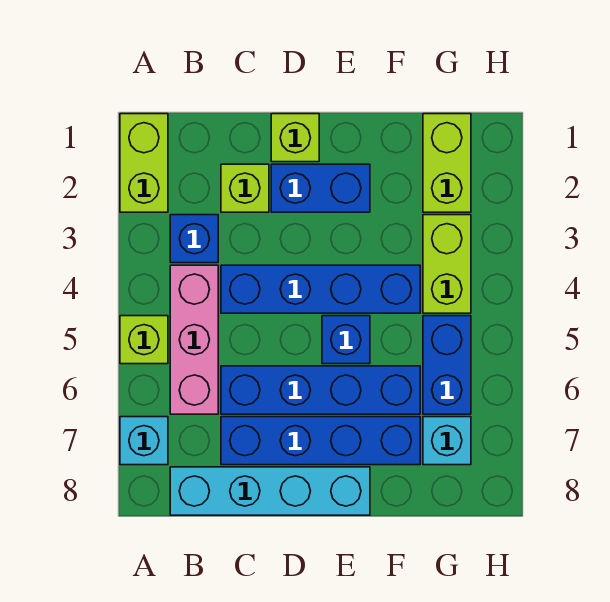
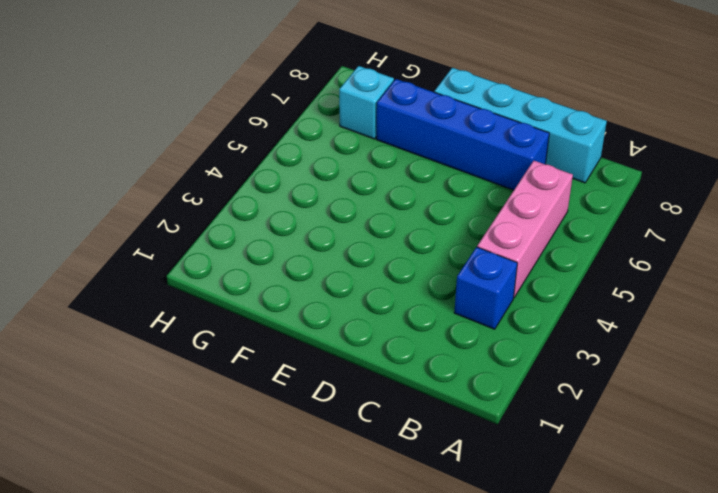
none -> lime brick A1:A2 level 1
none -> lime brick A5 level 1
none -> cyan brick A7 level 1

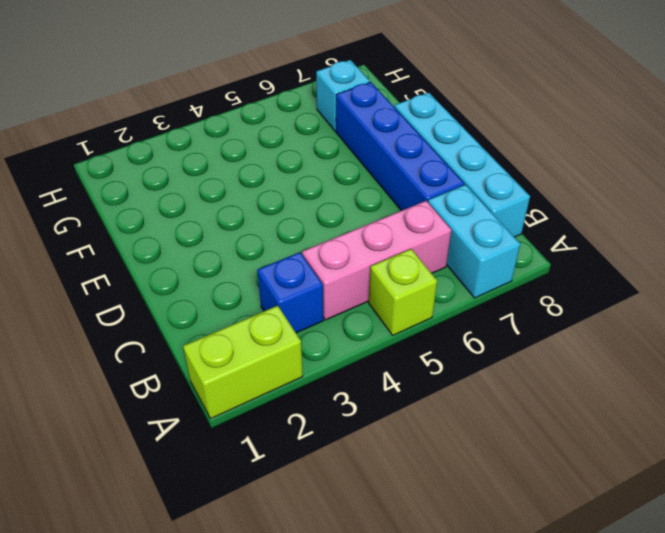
cyan brick A7:B7 level 1 -> cyan brick A7 level 1
none -> lime brick C2 level 1
none -> blue brick C4:F4 level 1
none -> blue brick C6:F6 level 1

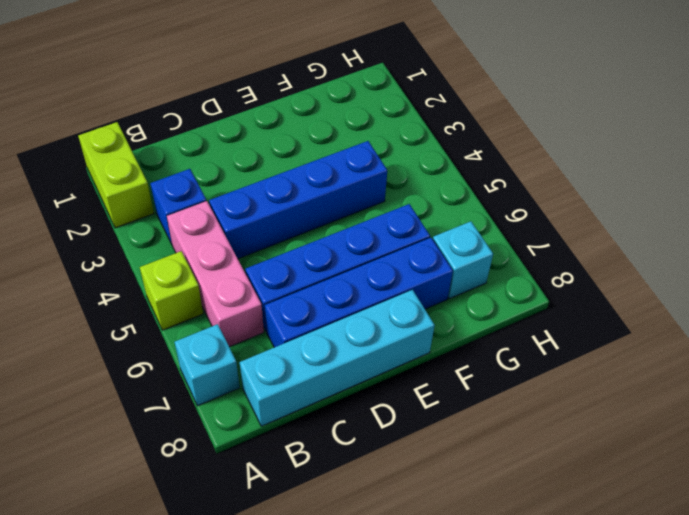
none -> lime brick C2 level 1
none -> lime brick D1 level 1
none -> blue brick D2:E2 level 1

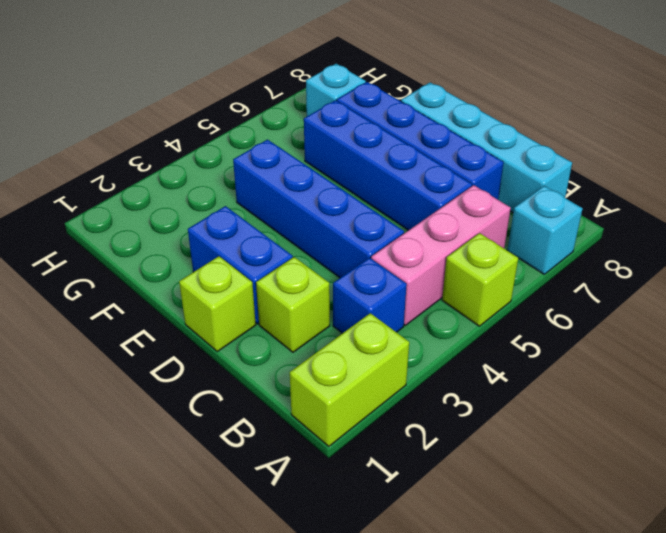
none -> blue brick E5 level 1
none -> lime brick G1:G2 level 1
none -> lime brick G3:G4 level 1

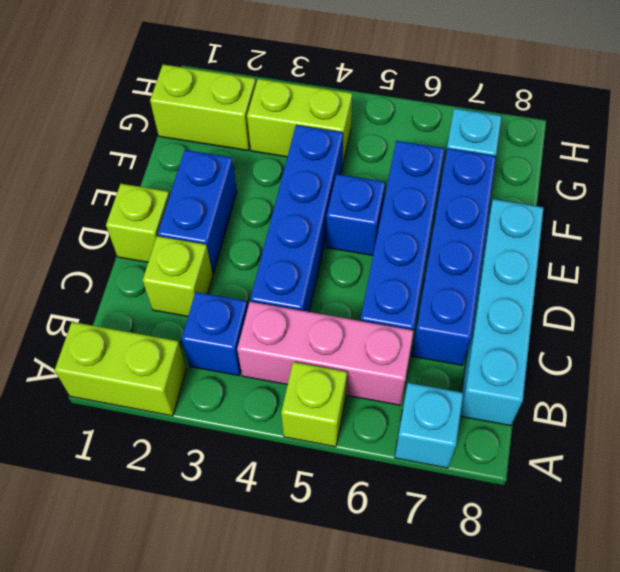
none -> blue brick G5:G6 level 1

